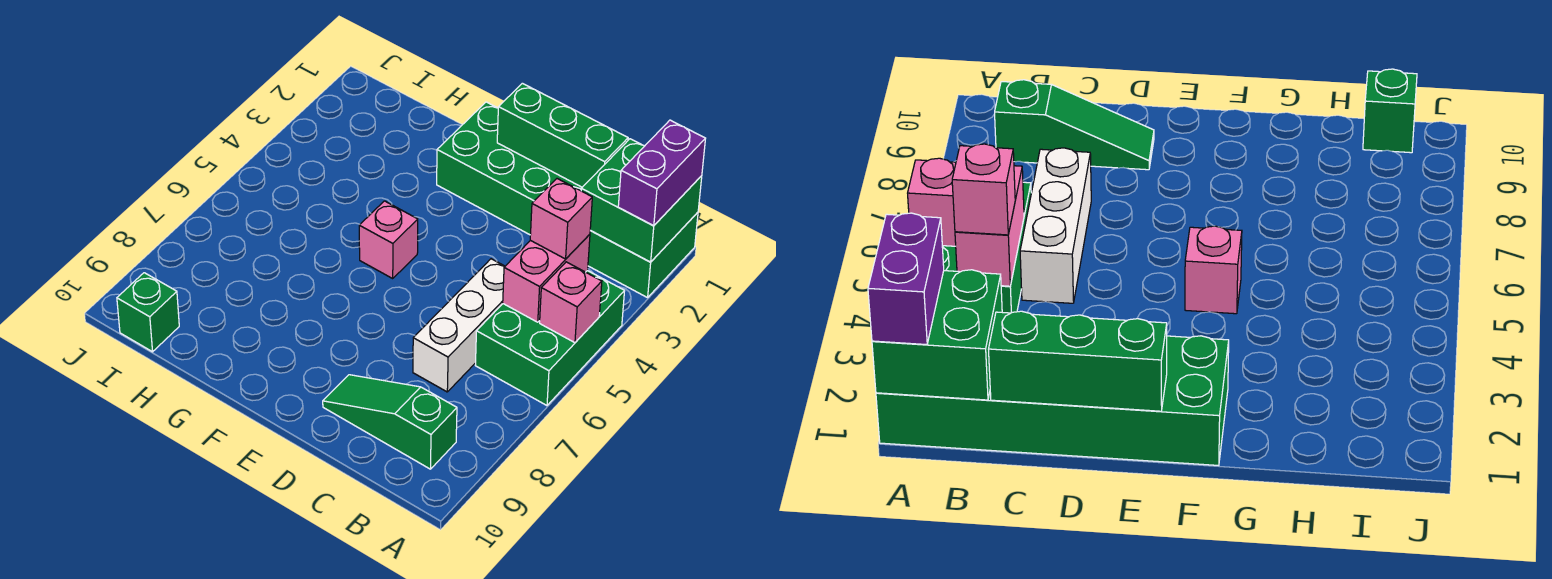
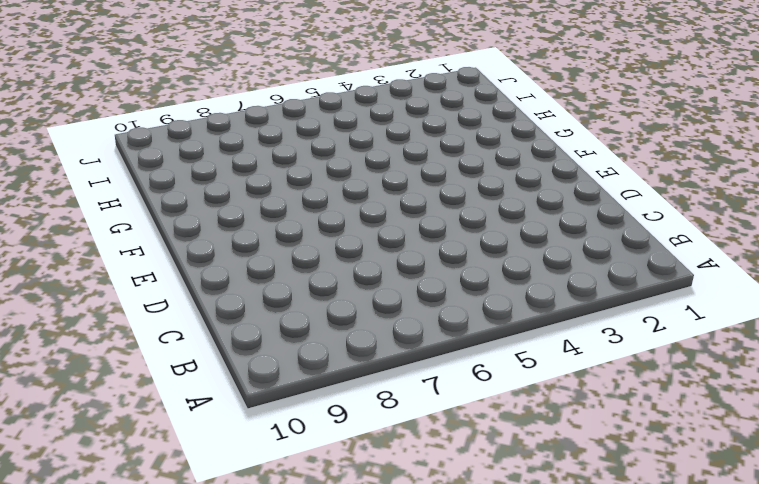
none -> green brick A1:F2 level 1
none -> green brick A4:B6 level 1
none -> green slope B9:D9 level 1 top B

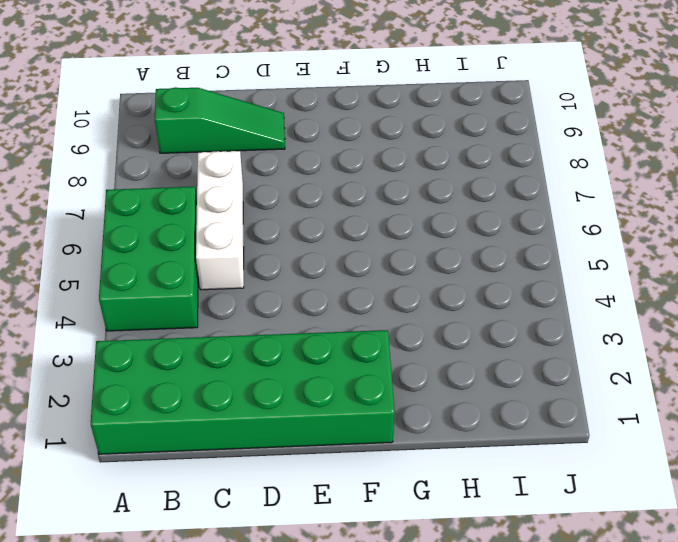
none -> pink brick F5 level 1
none -> green brick I10 level 1
none -> green brick A1:B2 level 2

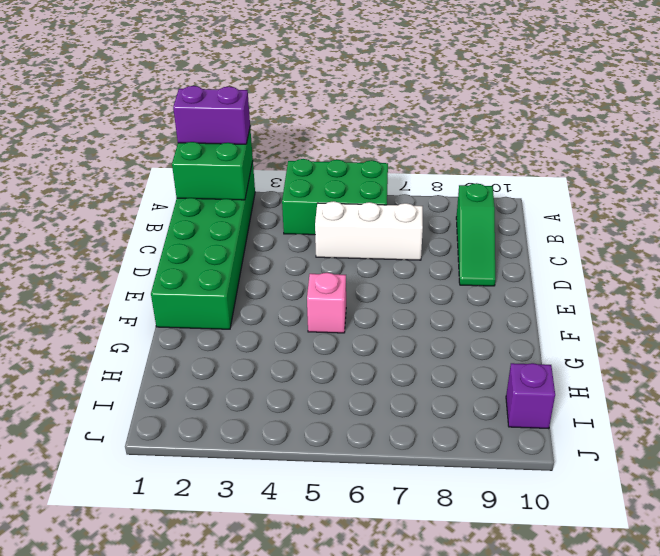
purple brick I10 level 1 -> green brick I10 level 1
none -> pink brick A5 level 2
none -> pink brick B4:B5 level 2
none -> green brick C1:E1 level 2

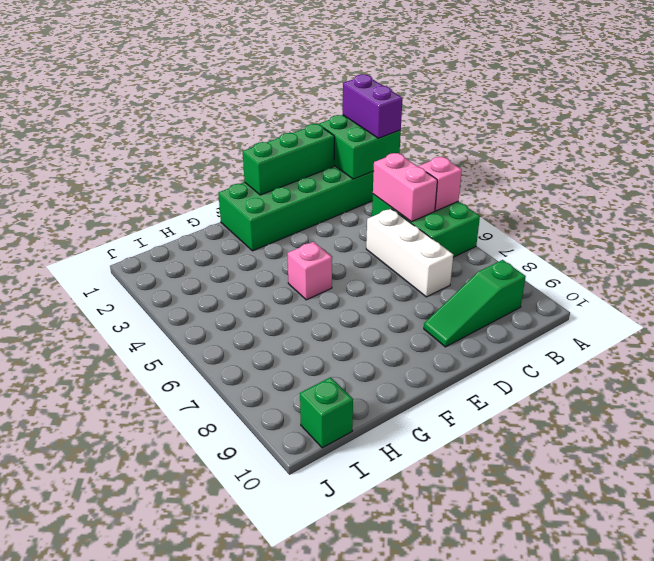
none -> pink brick B4 level 3

